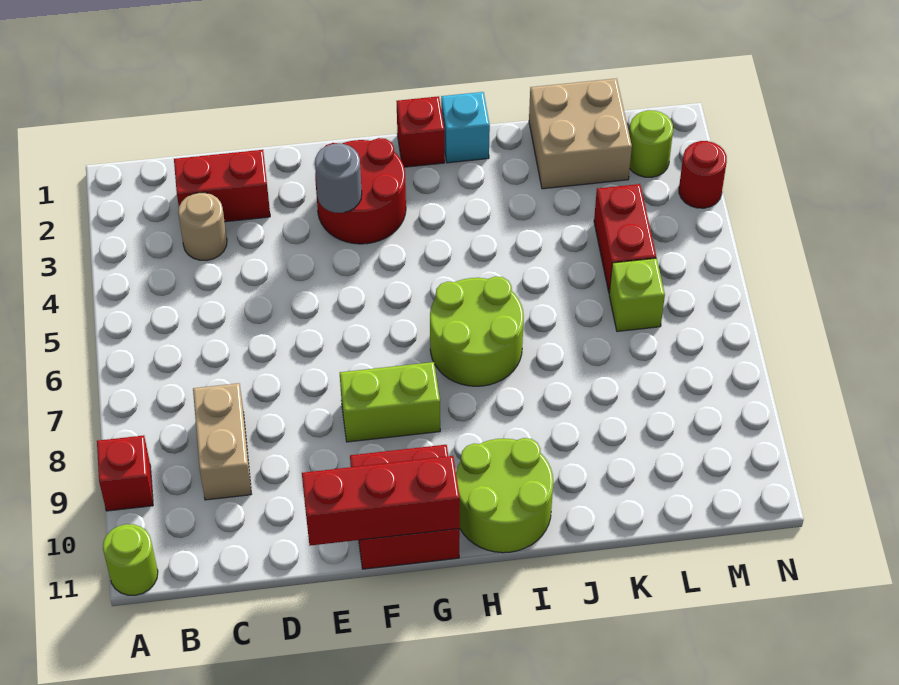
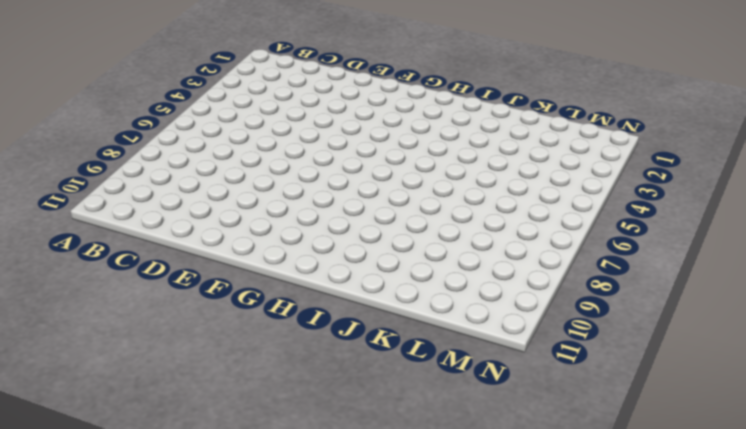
none -> red brick A9 level 1
none -> lime round brick A11 level 1
none -> red brick C2:D2 level 1

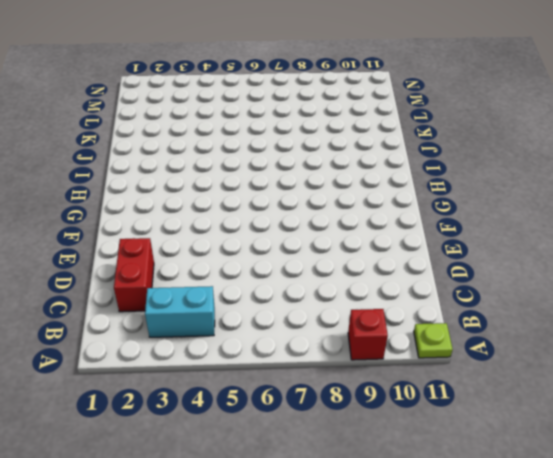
lime plate A11 level 1 -> lime round brick A11 level 1
cyan brick B3:B4 level 1 -> none
none -> tan round brick C3 level 1
none -> tan brick C8:C9 level 1
none -> red round brick F2:G3 level 1

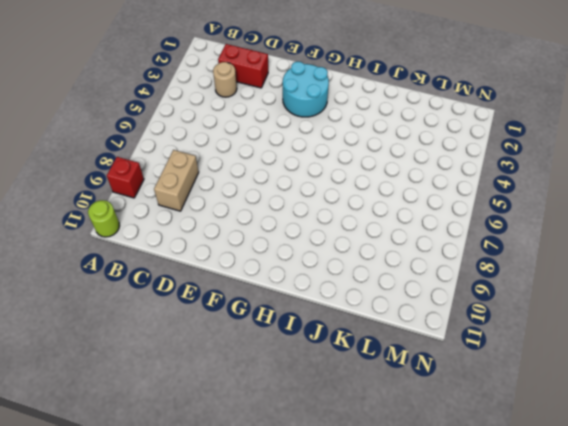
cyan round brick F2:G3 level 1 -> red round brick F2:G3 level 1
none -> lime brick F8:G8 level 1
none -> red brick F10:G11 level 1
none -> red brick H1 level 1

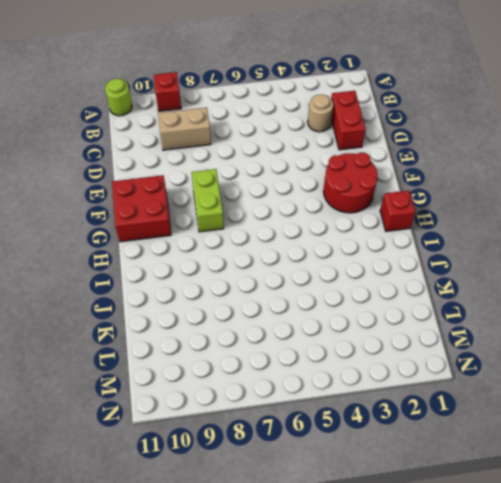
none -> lime round brick H6:I7 level 1
none -> lime round brick H10:I11 level 1
none -> cyan brick I1 level 1

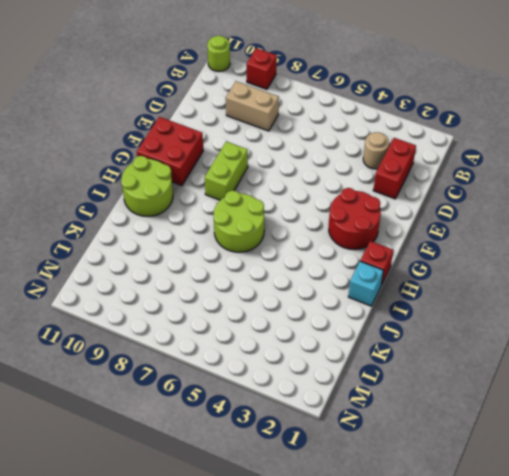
none -> tan brick K1:L2 level 1
none -> red brick L4:L5 level 1
none -> lime brick L6 level 1

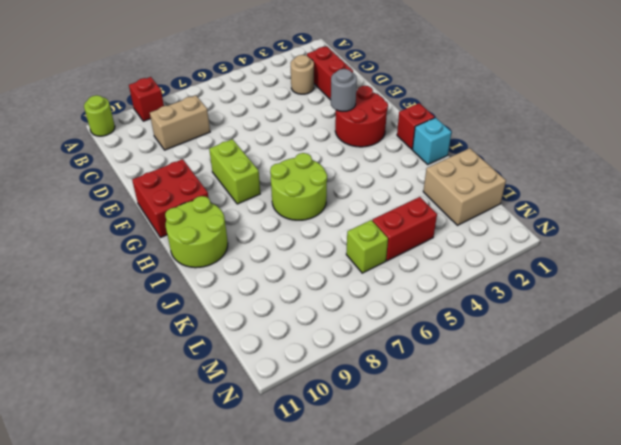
none -> lime round brick M2 level 1
none -> red round brick N3 level 1
none -> red brick E11:G11 level 2

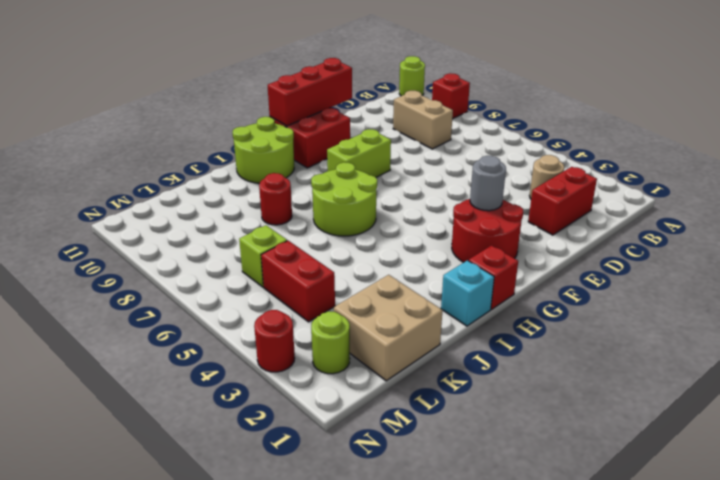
red round brick J8 level 1 -> none

